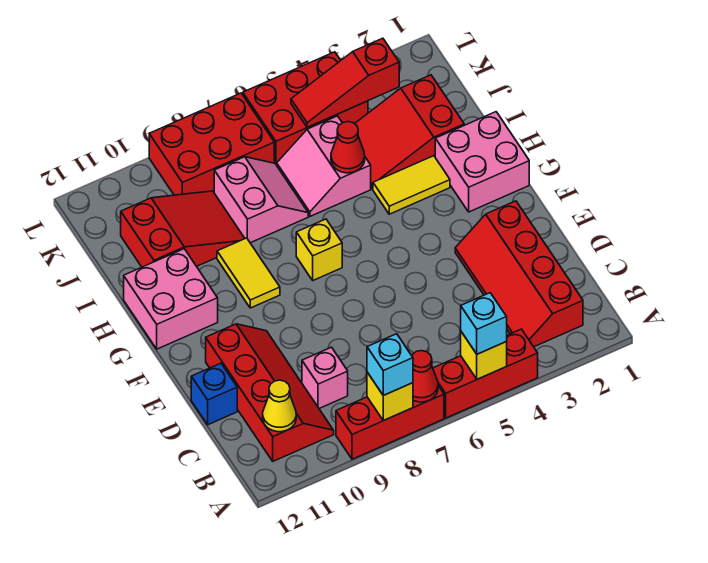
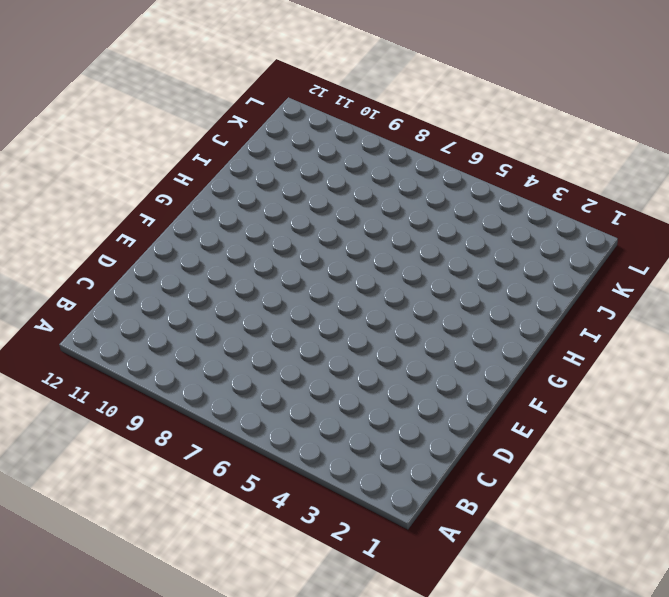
none -> red brick A4:A6 level 1
none -> red brick A7:A9 level 1
none -> red slope B2:E3 level 1 top 2

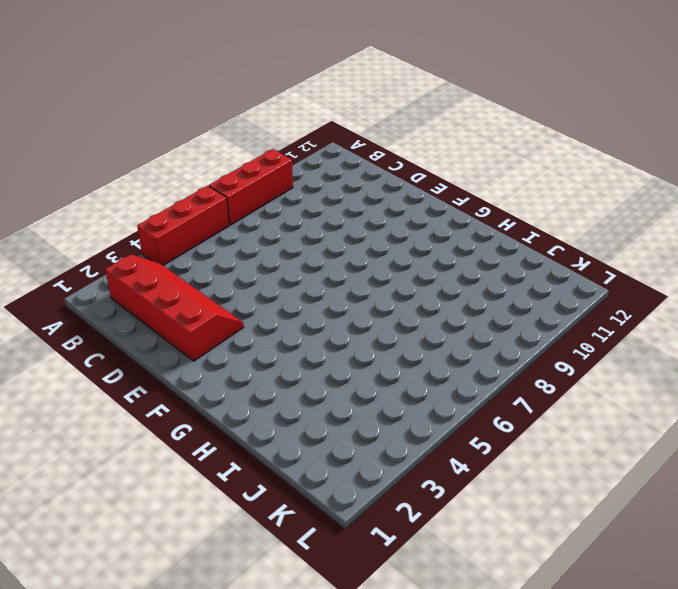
none -> red slope B10:E11 level 1 top 11
none -> pink brick C9 level 1
none -> blue brick D12 level 1

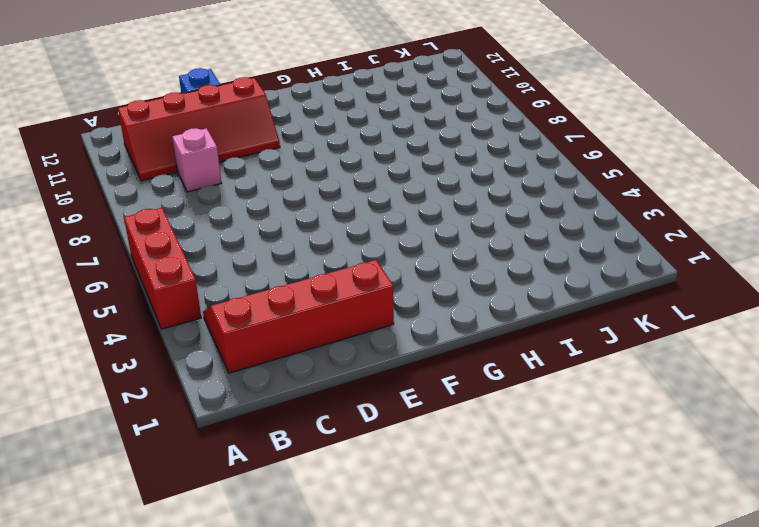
none -> red brick A7:A9 level 1
none -> pink brick G1:H2 level 1
none -> yellow brick G7 level 1

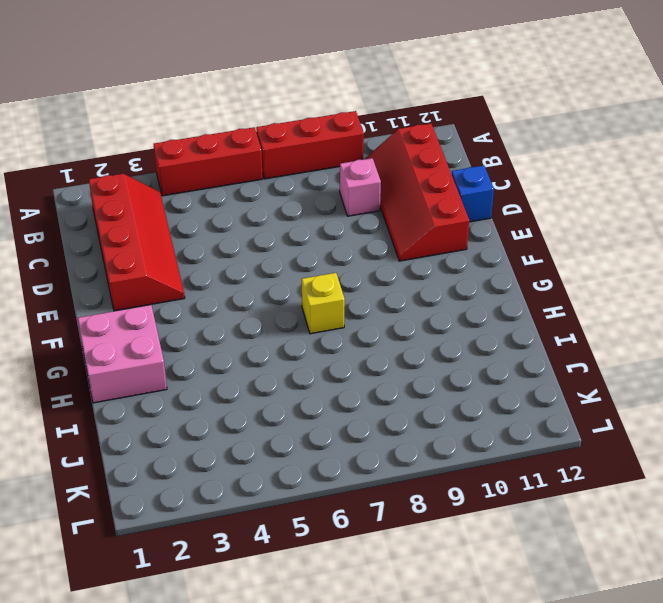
none -> yellow tile G9:H9 level 1
none -> pink brick G11:H12 level 1
none -> yellow tile H3:H4 level 1

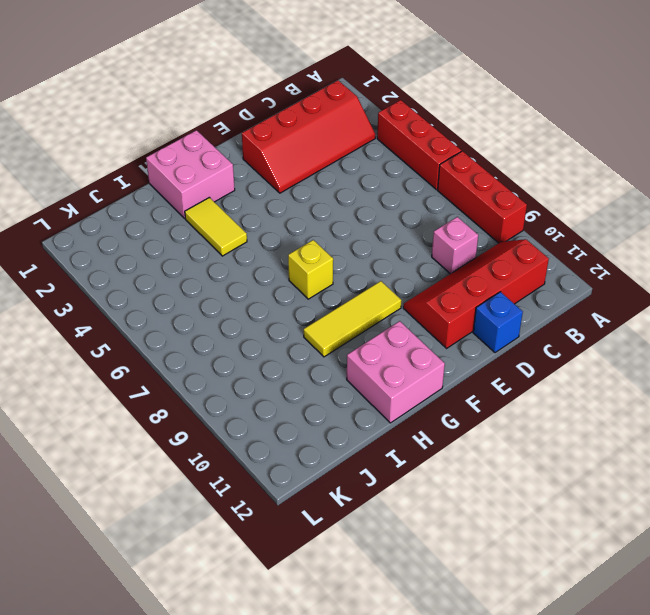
yellow tile F9:H9 level 1 -> yellow tile G9:H9 level 1
none -> red slope I2:J4 level 1 top 2
none -> pink slope I5:J6 level 1 top 5
none -> pink slope I7:J8 level 1 top 8

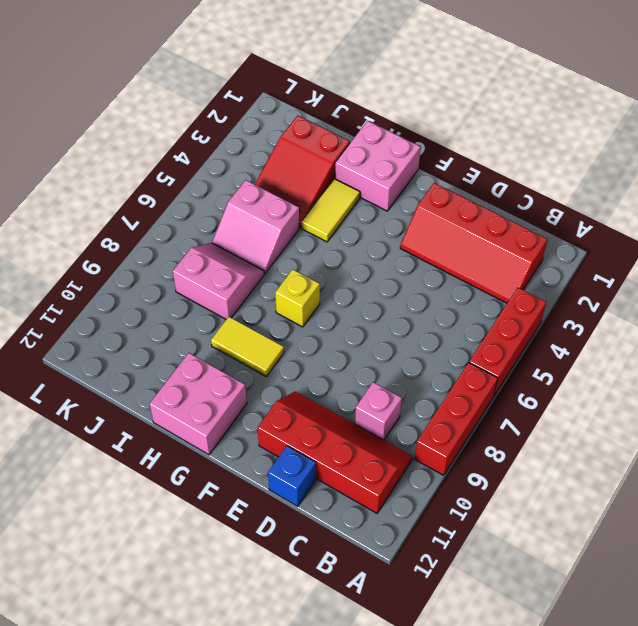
none -> red slope I9:J11 level 1 top 11
none -> red brick K4:L6 level 1
none -> red brick K7:L9 level 1

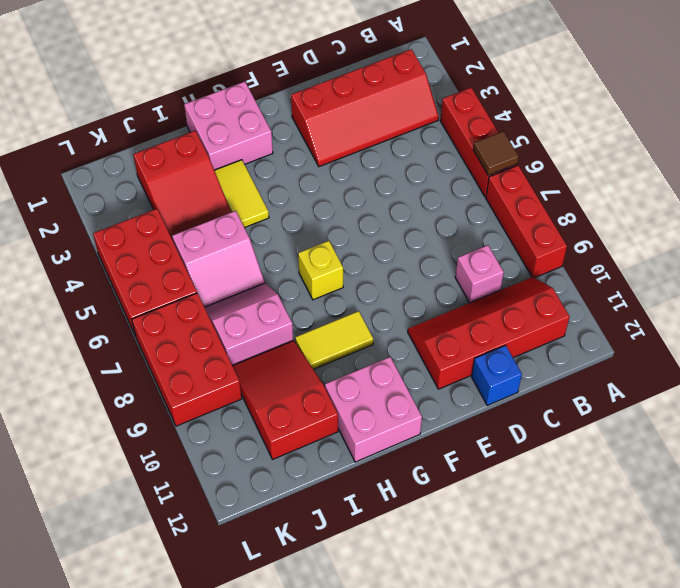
brown tile A6 level 2 -> none
none -> yellow brick A5 level 2
none -> red cone A7 level 2
none -> yellow brick A8 level 2

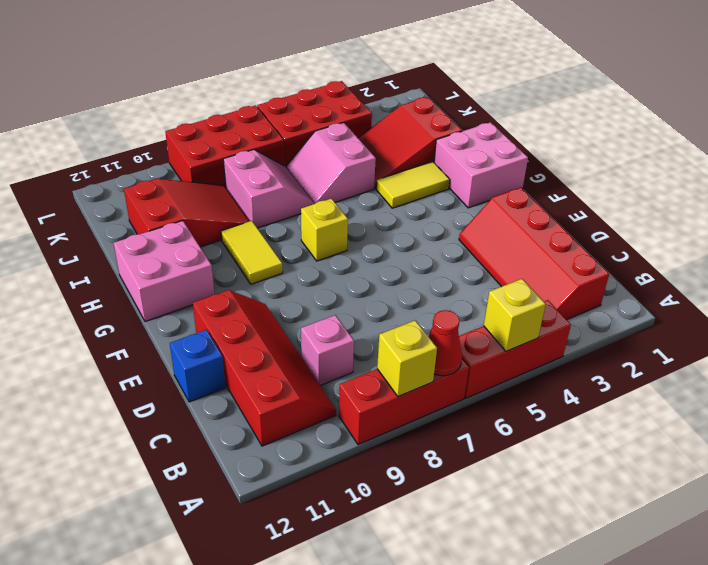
none -> yellow cone B11 level 2
none -> red cone I5 level 2
none -> red slope K3:K5 level 2 top 3

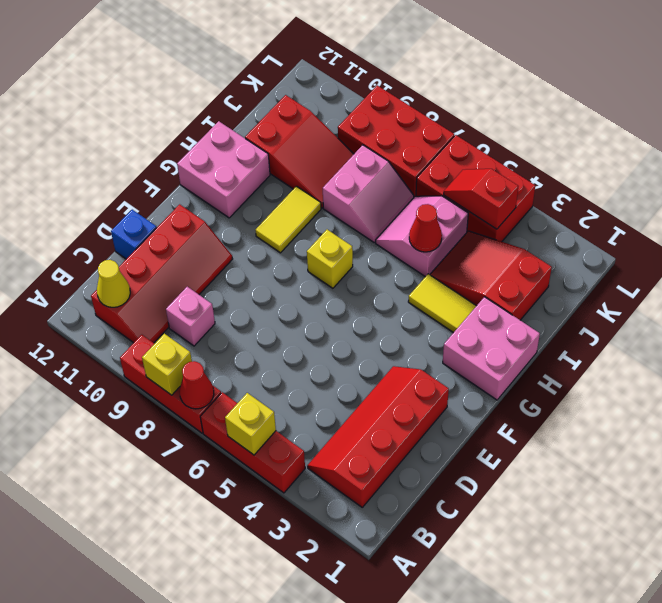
red slope K4:K5 level 2 top 4 -> red slope K3:K5 level 2 top 3
none -> cyan brick A5 level 3
none -> cyan brick A8 level 3

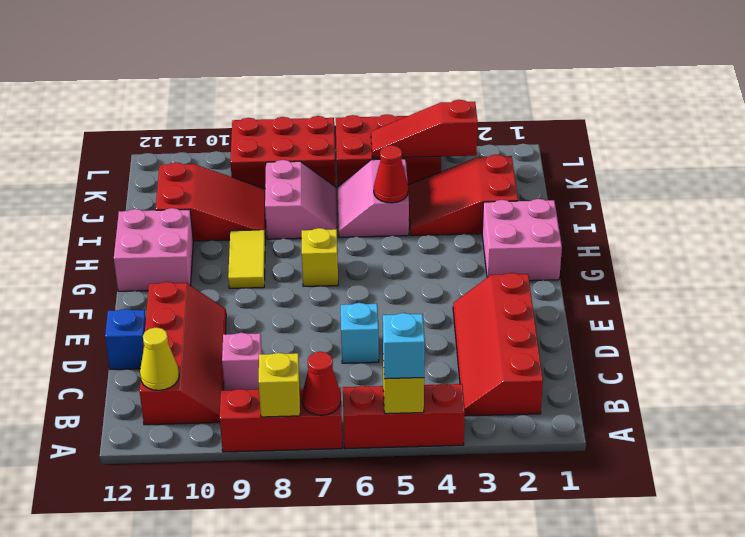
cyan brick D6 level 1 -> cyan brick A8 level 3
none -> yellow tile H3:H4 level 1

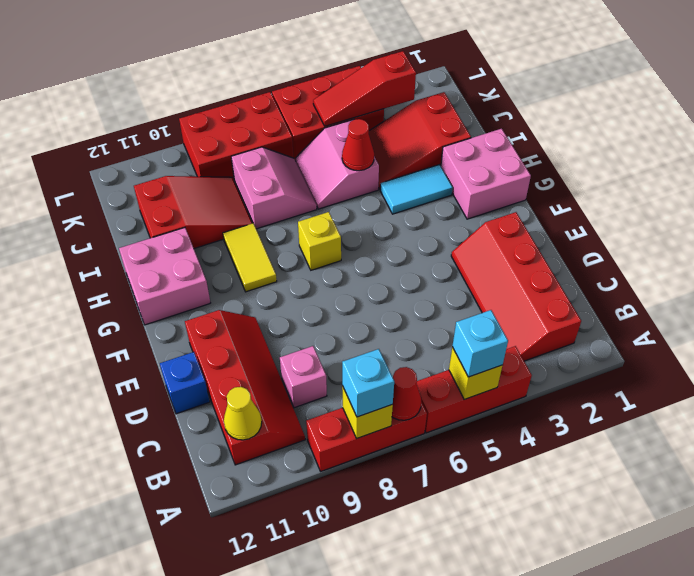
cyan tile H3:H4 level 1 -> yellow tile H3:H4 level 1

